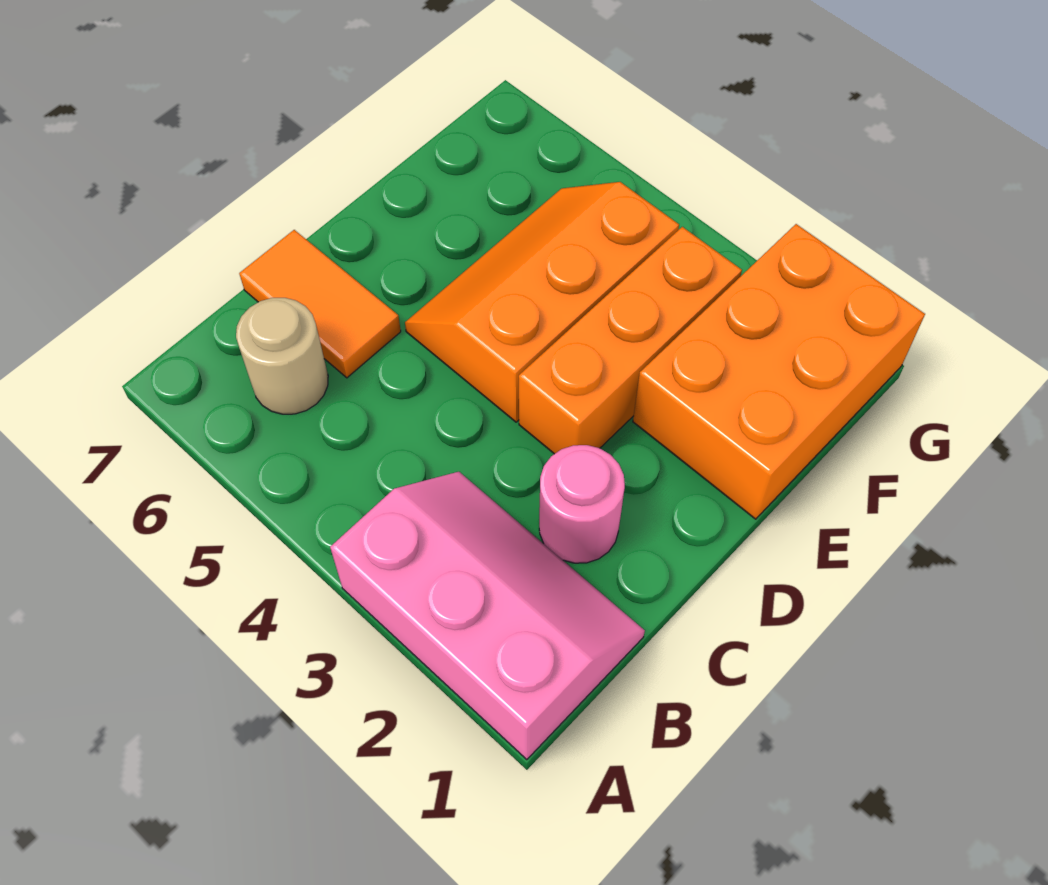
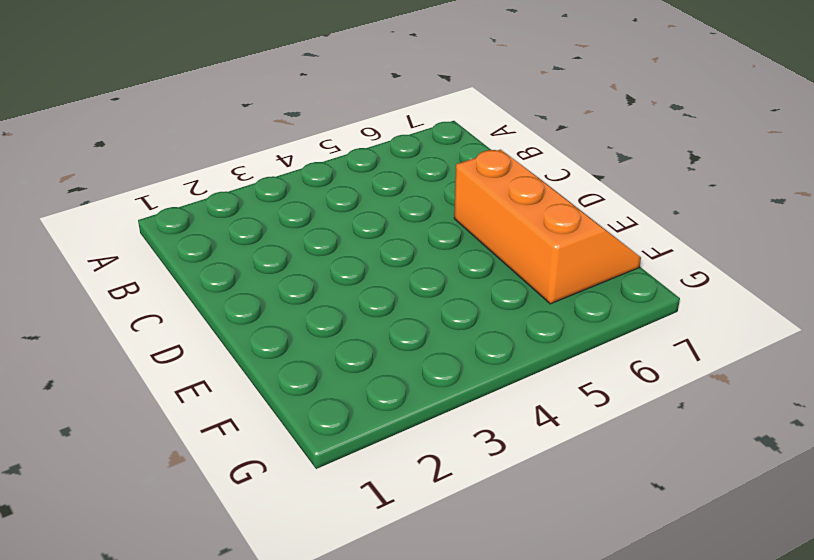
orange slope D6:F7 level 1 top 6 -> orange slope D4:F5 level 1 top 4
none -> pink slope A1:B3 level 1 top A
none -> tan round brick B6 level 1

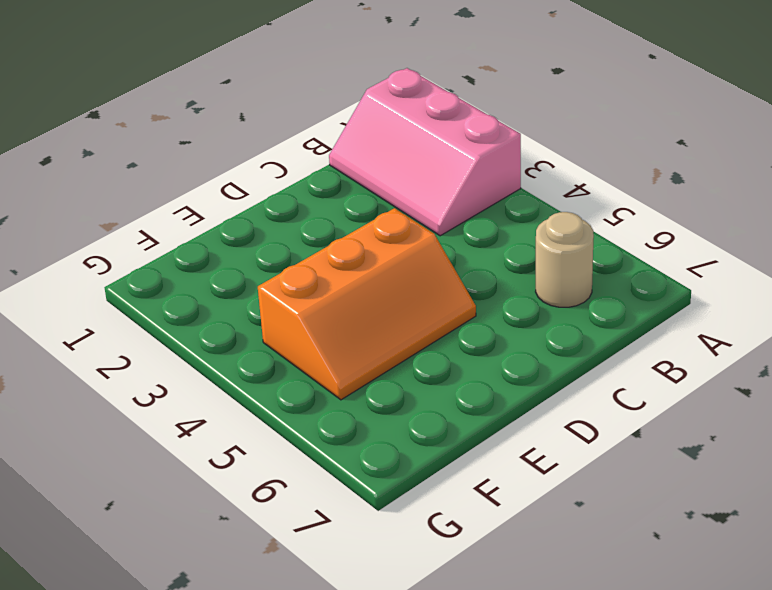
none -> pink round brick C2 level 1
none -> orange tile C6:C7 level 1

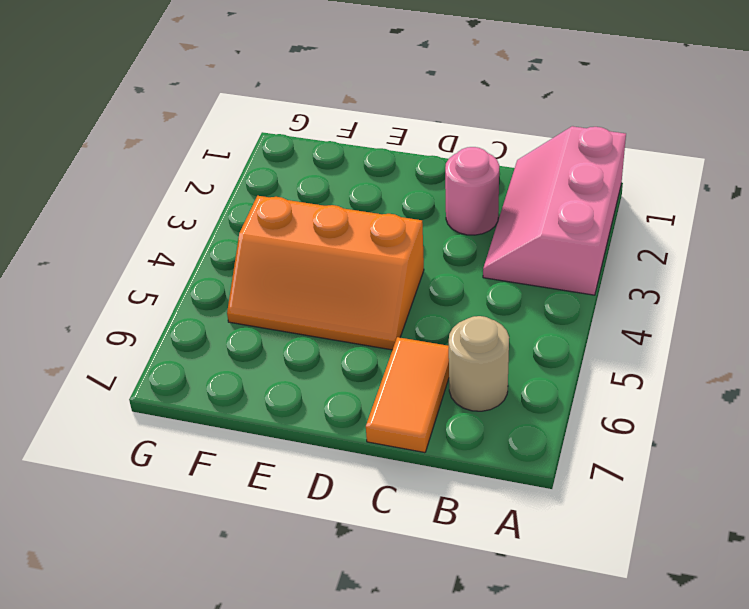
none -> orange brick D3:F3 level 1
none -> orange brick E1:G2 level 1

